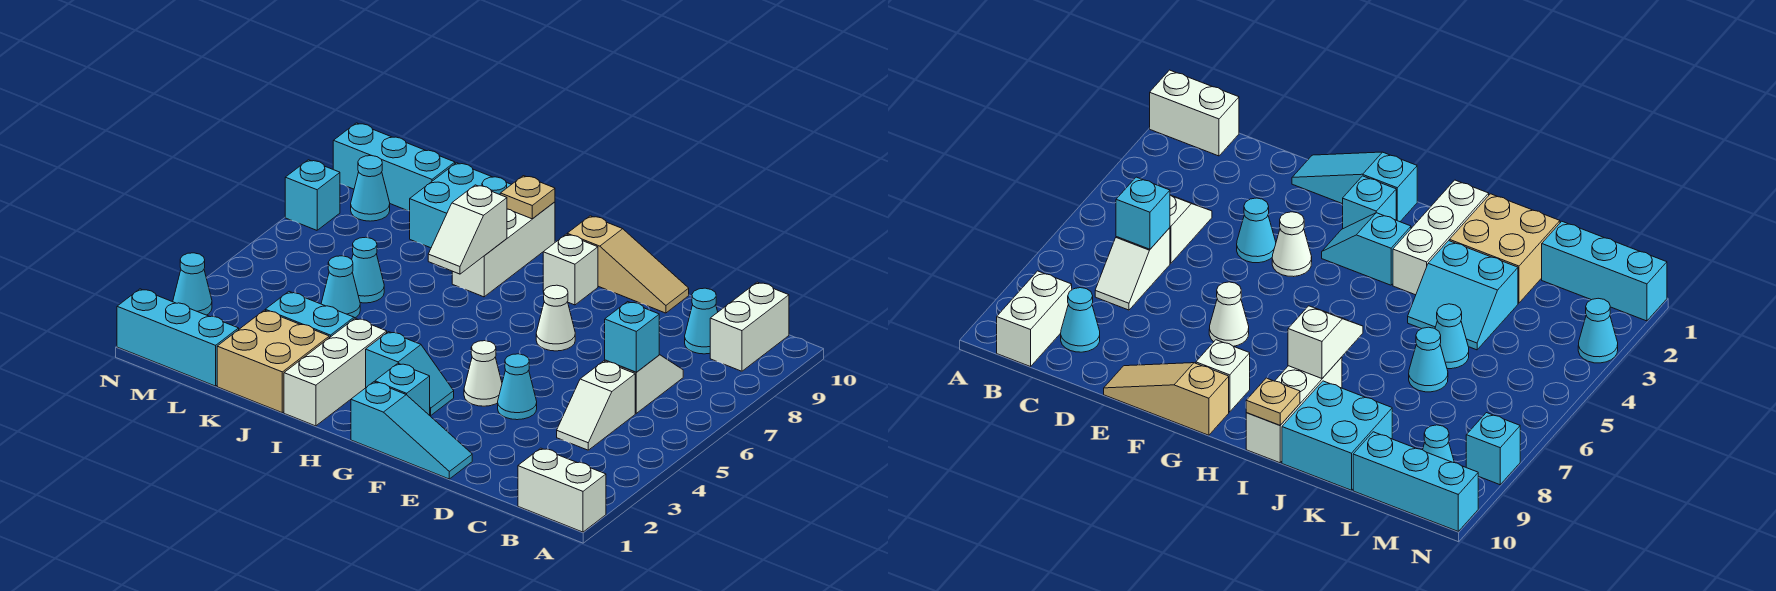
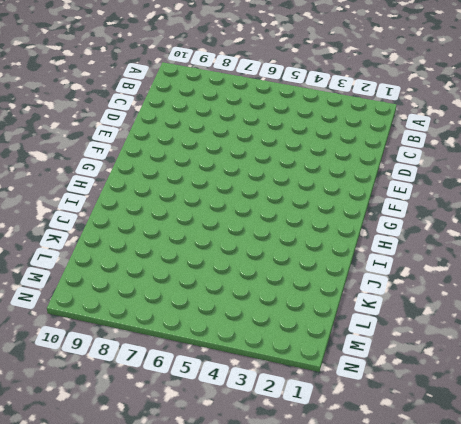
none -> white brick A1:B1 level 1
none -> white brick B9:B10 level 1
none -> white slope C4:C5 level 1 top 5

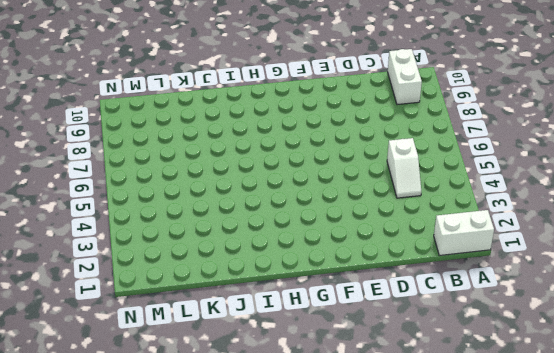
none -> white slope C6:C7 level 1 top 6
none -> cyan cone C9 level 1
none -> cyan slope E1:G1 level 1 top G

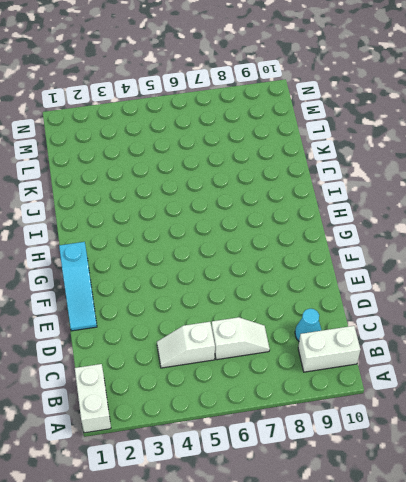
none -> cyan cone E4 level 1
none -> tan slope E10:G10 level 1 top G
none -> white cone F4 level 1

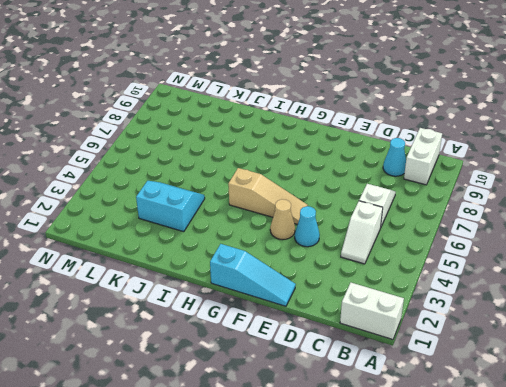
tan cone F4 level 1 -> white cone F4 level 1
tan slope F5:H5 level 1 top H -> tan slope E10:G10 level 1 top G
none -> white cone F7 level 1
none -> cyan brick G2 level 1
none -> cyan slope G3:H3 level 1 top H

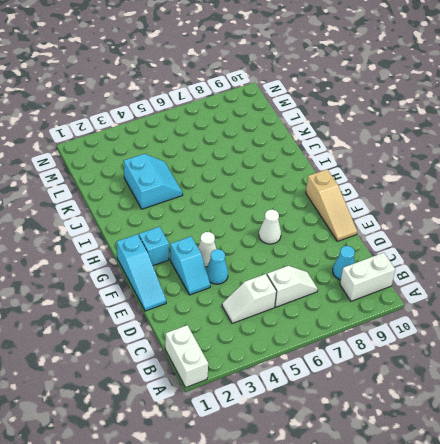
cyan slope E3:F3 level 1 top F -> cyan slope G3:H3 level 1 top H
none -> white brick G9 level 1
none -> white brick I1:I3 level 1
none -> white brick I8:I10 level 1

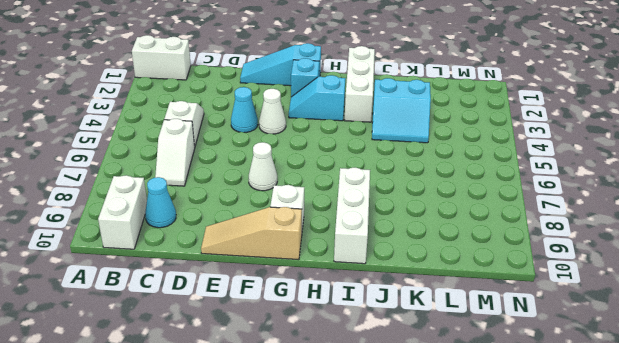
none -> tan brick J1:K2 level 1
none -> cyan brick J9:K10 level 1
none -> cyan cone K5 level 1

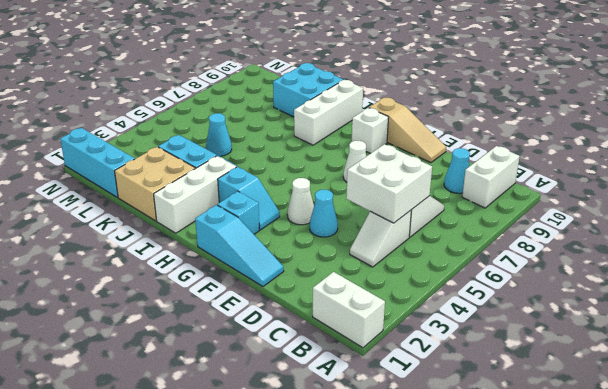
white brick C5:D6 level 2 -> cyan brick C6 level 2
none -> cyan cone K6 level 1
none -> cyan brick L10:N10 level 1
none -> cyan cone M9 level 1

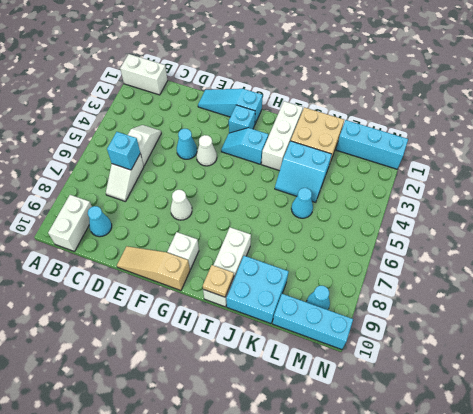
none -> cyan cone K6 level 1
none -> cyan cone N3 level 1
none -> cyan brick N8 level 1

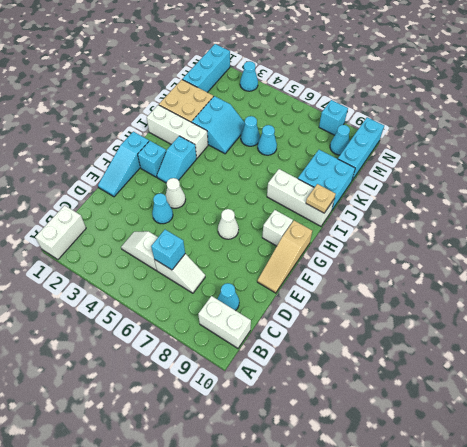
none -> white slope I7:I8 level 2 top 8

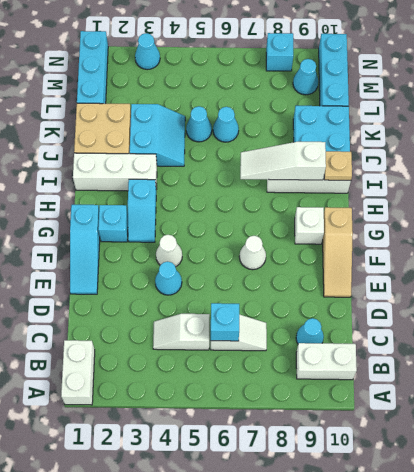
white slope I7:I9 level 2 top 9 -> white slope I7:I8 level 2 top 8

